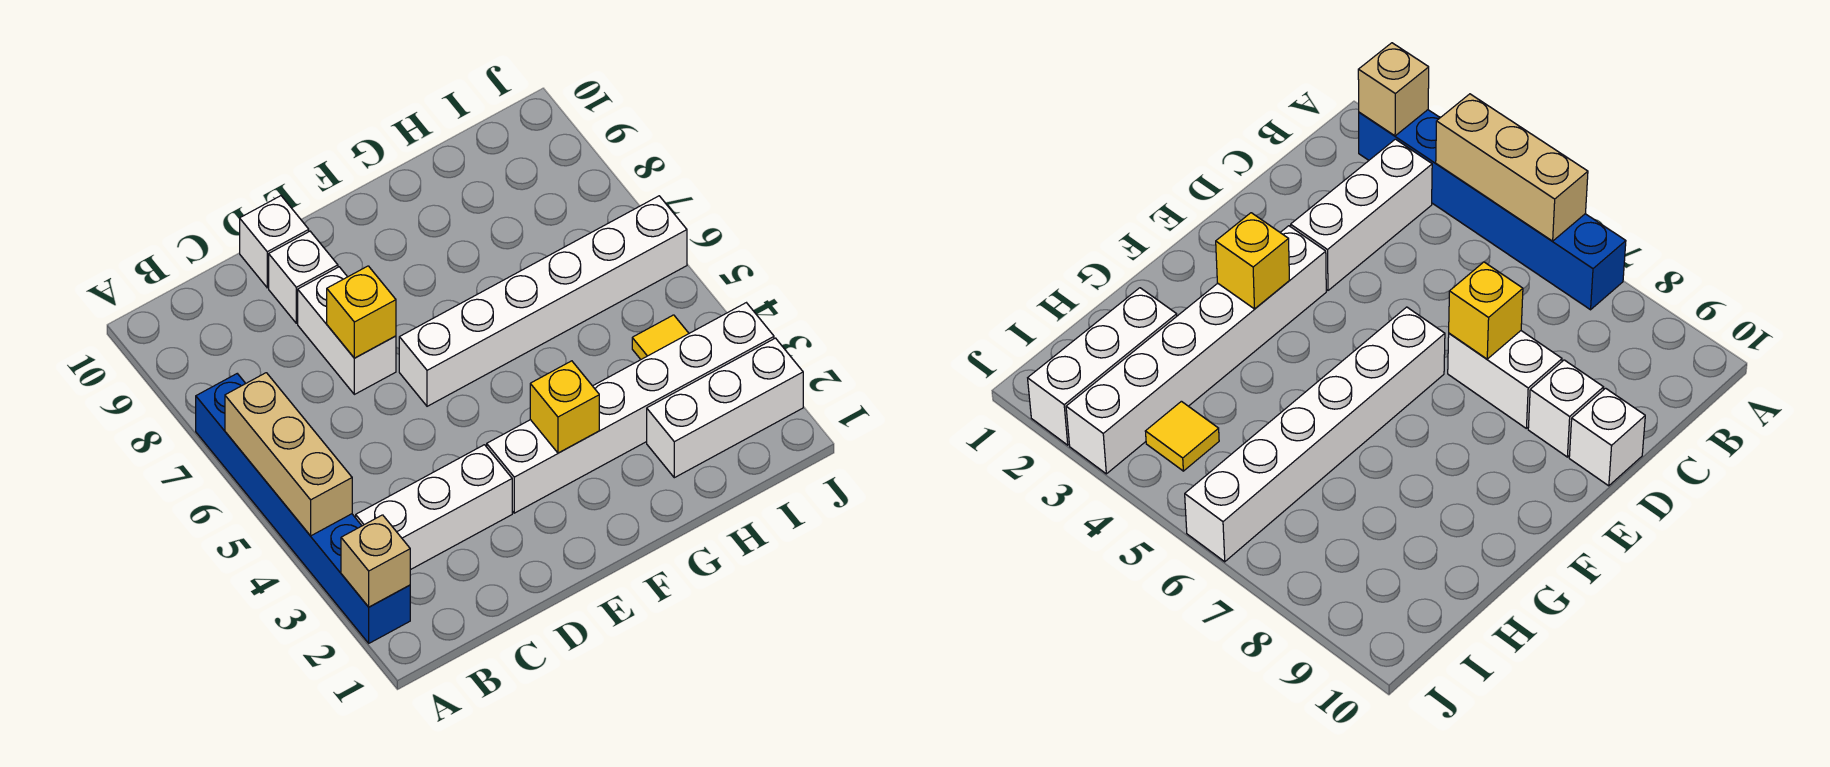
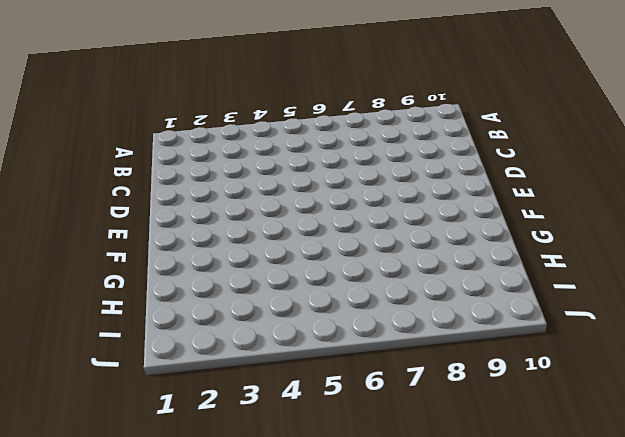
none -> blue brick A2:A7 level 1
none -> white brick B3:D3 level 1
none -> white brick D7:D8 level 1

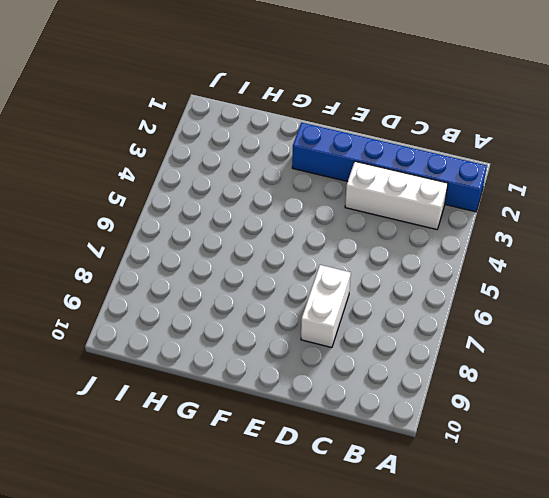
blue brick A2:F2 level 1 -> blue brick A2:A7 level 1
none -> white brick D9 level 1
none -> white brick D10 level 1
none -> white brick E3:J3 level 1

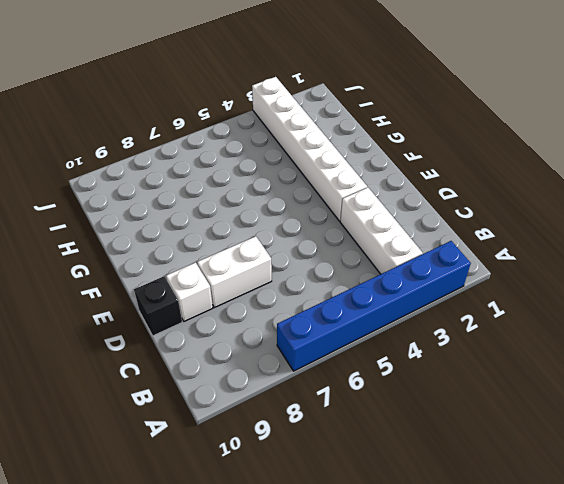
black brick D10 level 1 -> white brick D10 level 1
none -> white brick E6:J6 level 1
none -> white brick H2:J2 level 1
none -> yellow tile I4 level 1

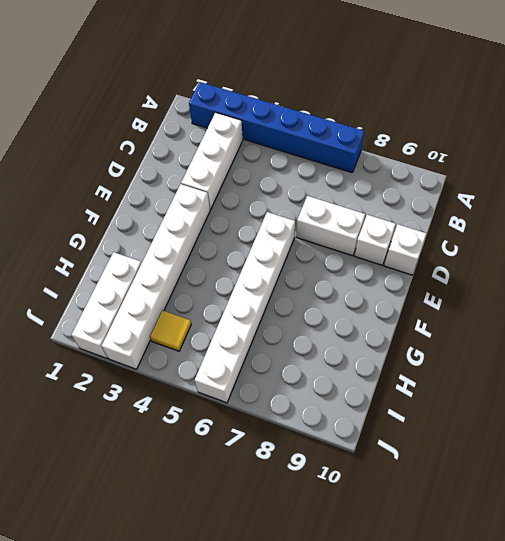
none -> tan brick A2 level 2
none -> tan brick A4:A6 level 2
none -> yellow brick D7 level 2

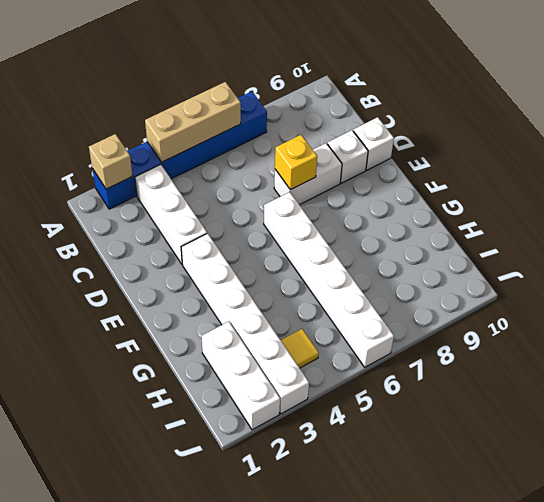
none -> yellow brick F3 level 2

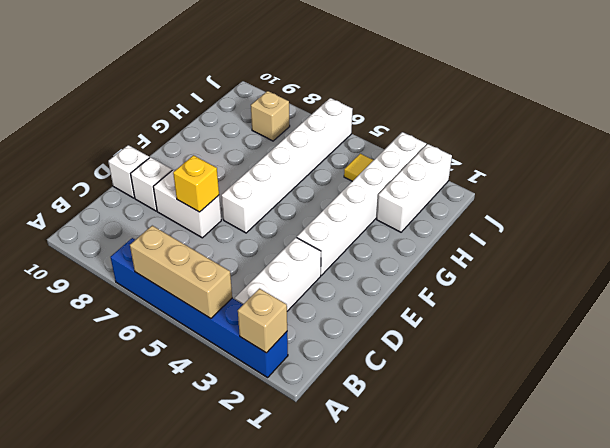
tan brick I8 level 1 -> none
none -> yellow brick F3 level 2

